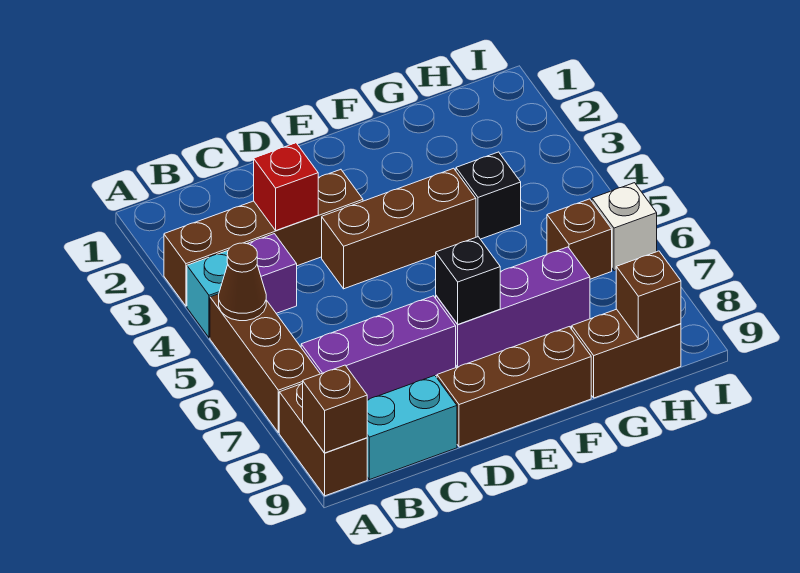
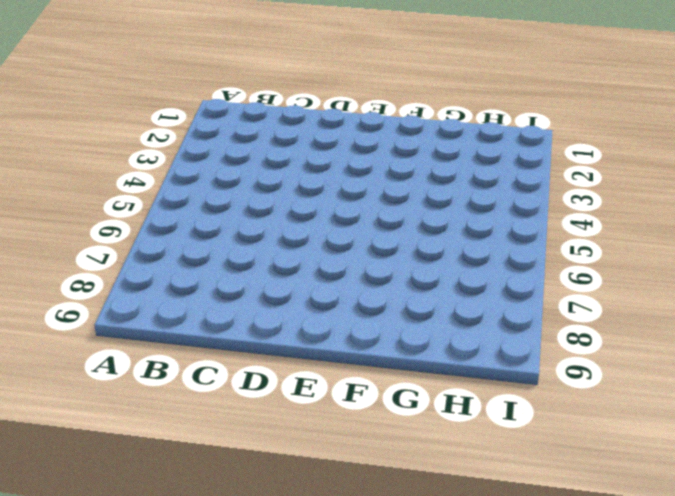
none -> brown brick A3:D3 level 1
none -> cyan brick A4 level 1
none -> brown brick A5:A7 level 1

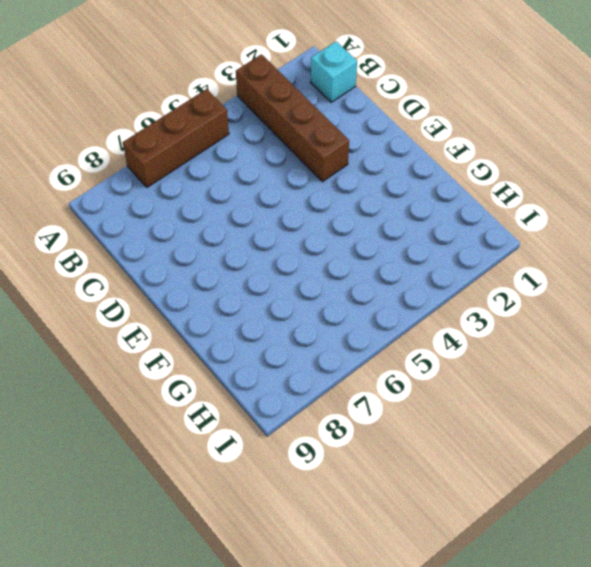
cyan brick B1 level 1 -> cyan brick A4 level 1
none -> brown brick A8:A9 level 1
none -> purple brick B4 level 1
none -> purple brick B7:D7 level 1

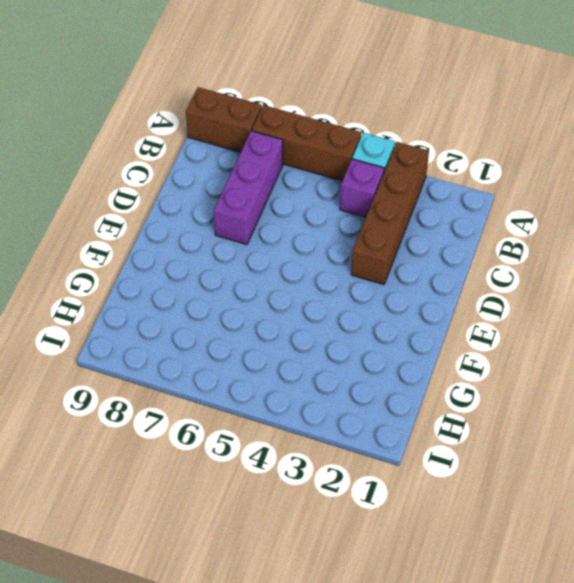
none -> cyan brick B9:C9 level 1
none -> brown brick D4:F4 level 1
none -> brown brick D9:F9 level 1

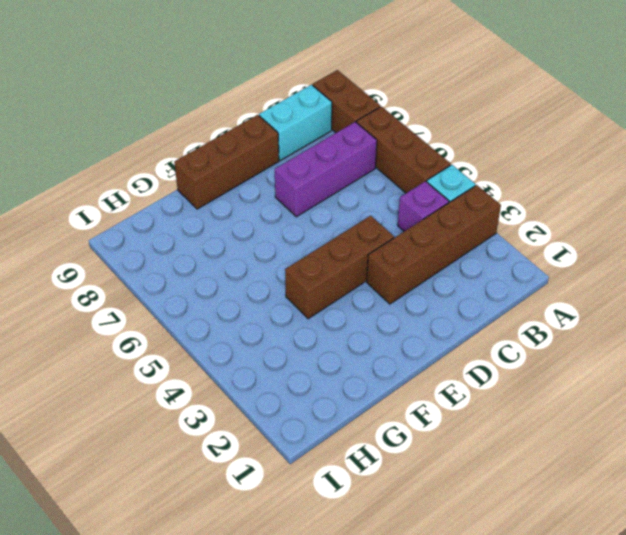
none -> purple brick E7:G7 level 1
none -> black brick G4 level 1
none -> brown brick G9:H9 level 1

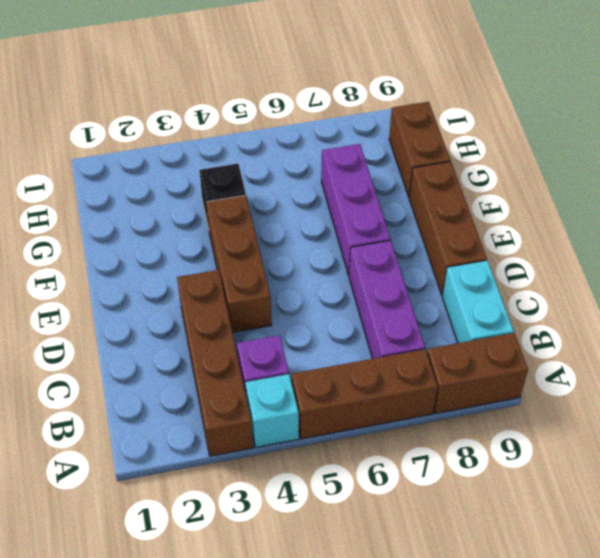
none -> brown brick H6 level 1
none -> white brick I6 level 1
none -> brown cone A5 level 2

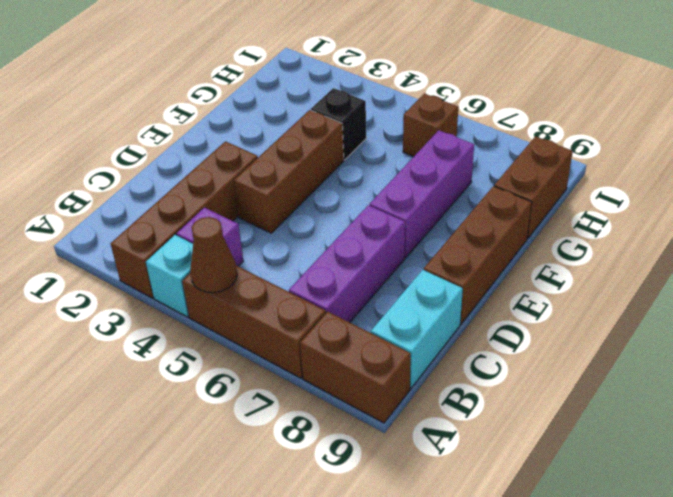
none -> white brick I6 level 1
none -> brown brick A9 level 2
none -> red brick C3 level 2

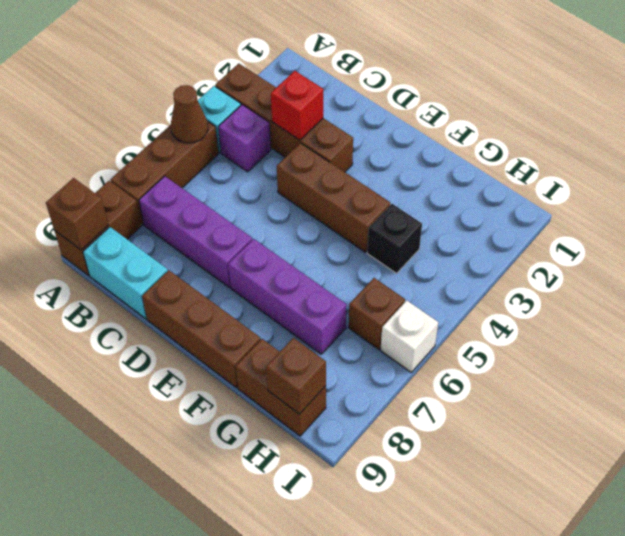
none -> black brick E7 level 2

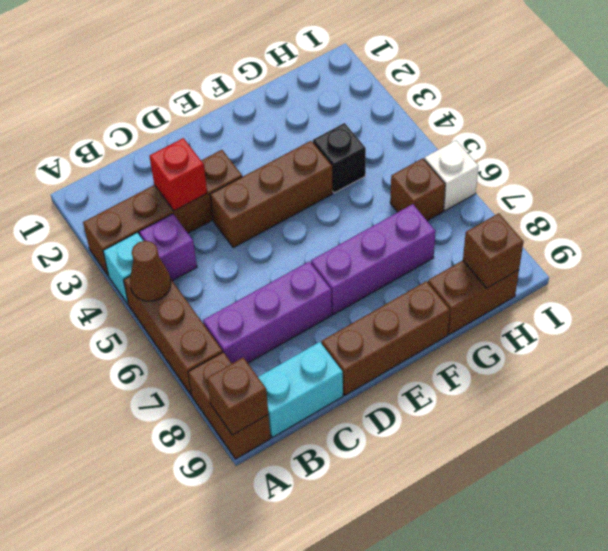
none -> black brick E7 level 2

